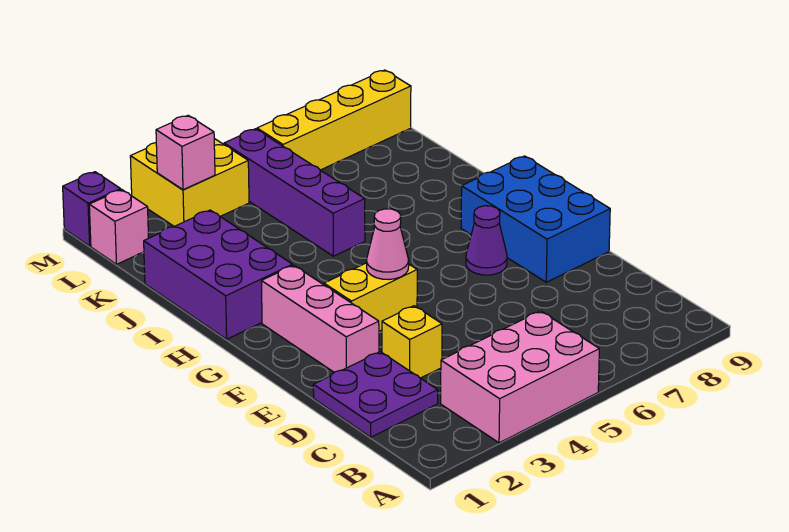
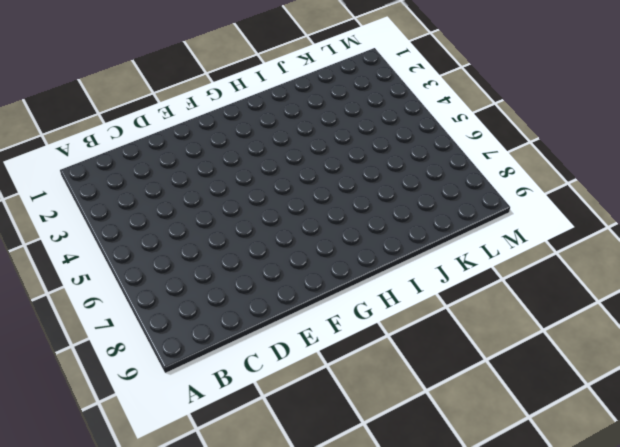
none -> pink brick A3:B5 level 1
none -> purple plate C1:D2 level 1
none -> yellow brick D3 level 1

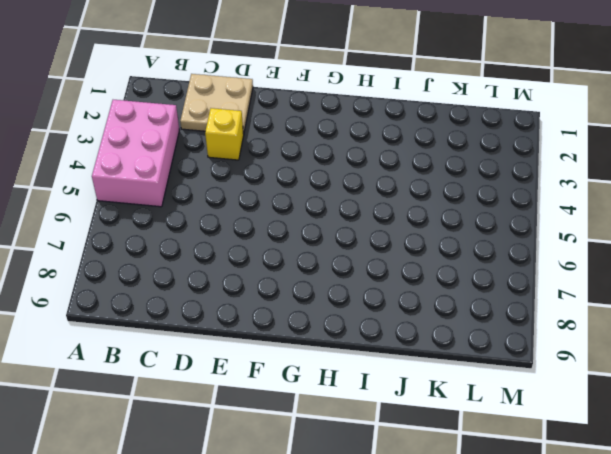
tan plate C1:D2 level 1 -> purple plate C1:D2 level 1
none -> pink brick E2:G2 level 1
none -> blue brick E8:G9 level 1
none -> yellow brick F3:F4 level 1

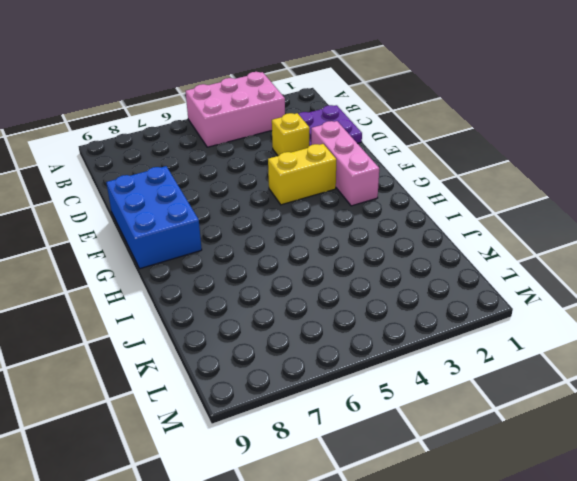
none -> purple cone F7 level 1
none -> purple brick H1:J2 level 1
none -> purple brick I5:L5 level 1

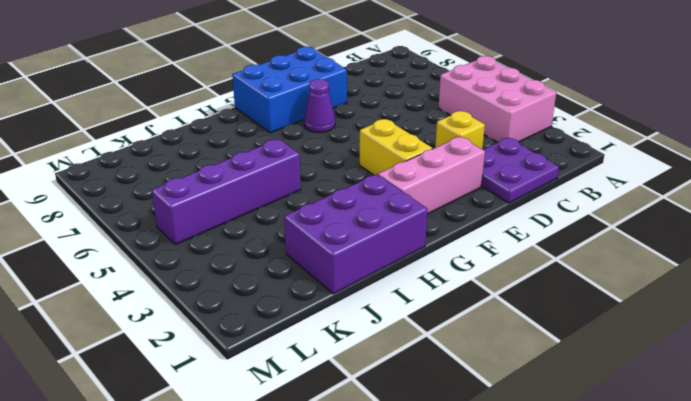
none -> pink brick L1 level 1
none -> yellow brick L3:M4 level 1
none -> yellow brick L6:L9 level 1

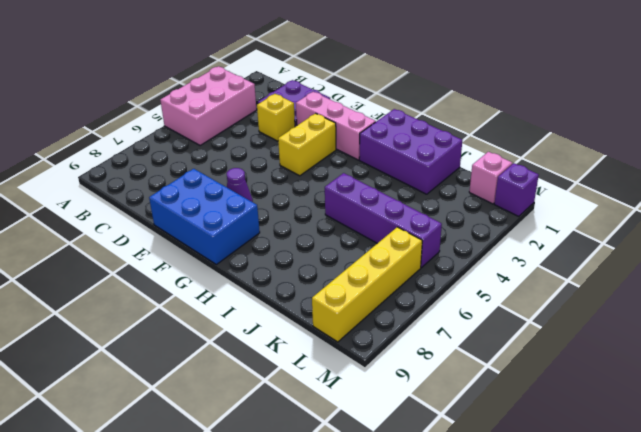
none -> yellow brick L3:M4 level 1
none -> pink cone F4 level 2
none -> pink brick L3 level 2

